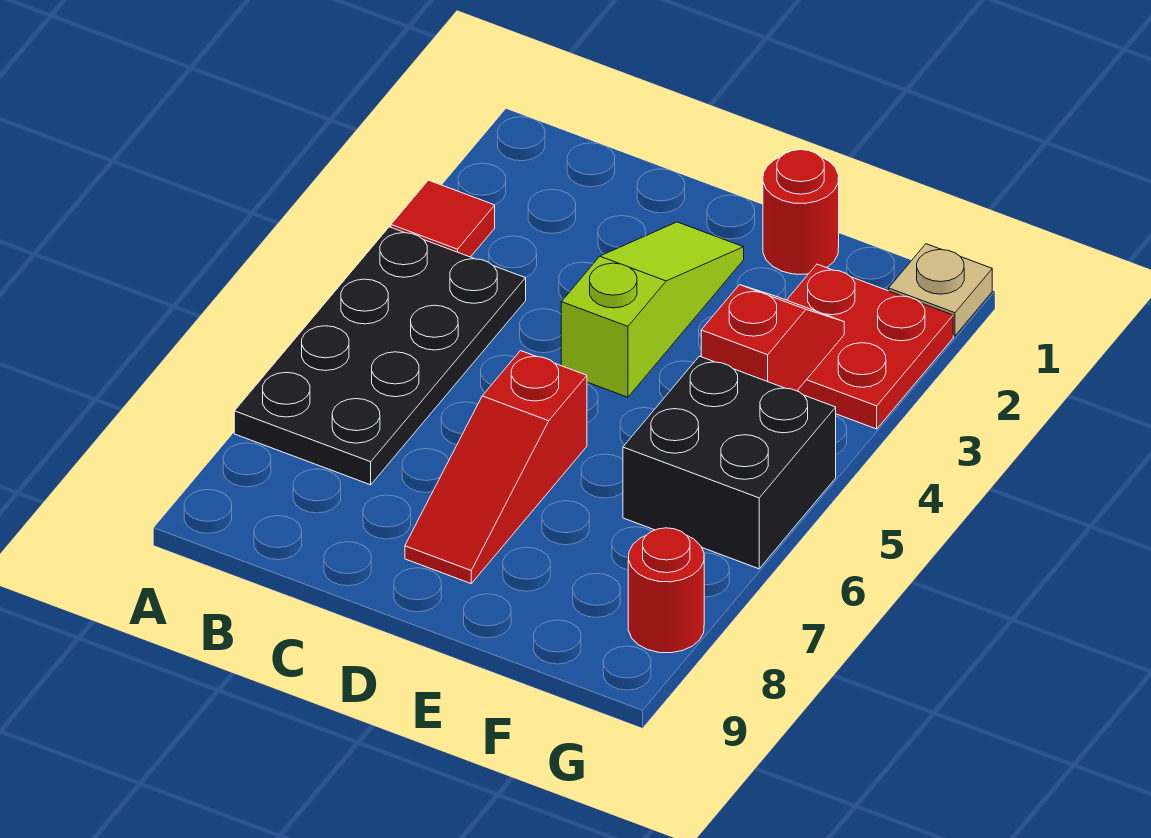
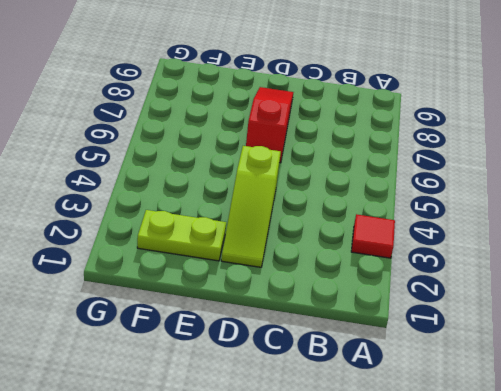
lime plate E2:F2 level 1 -> red plate F2:G3 level 1
none -> black plate A4:B7 level 1
none -> red round brick E1 level 1

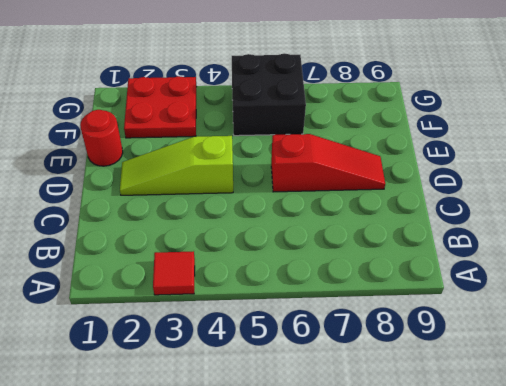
none -> black plate A4:B7 level 1
none -> tan plate G1 level 1

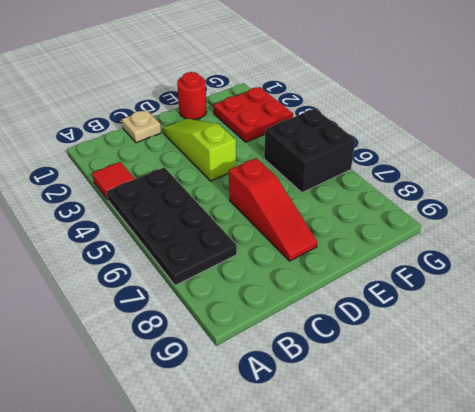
tan plate C1 level 1 -> tan plate G1 level 1
none -> red round brick G8 level 1
none -> red slope F3:F4 level 2 top 4

